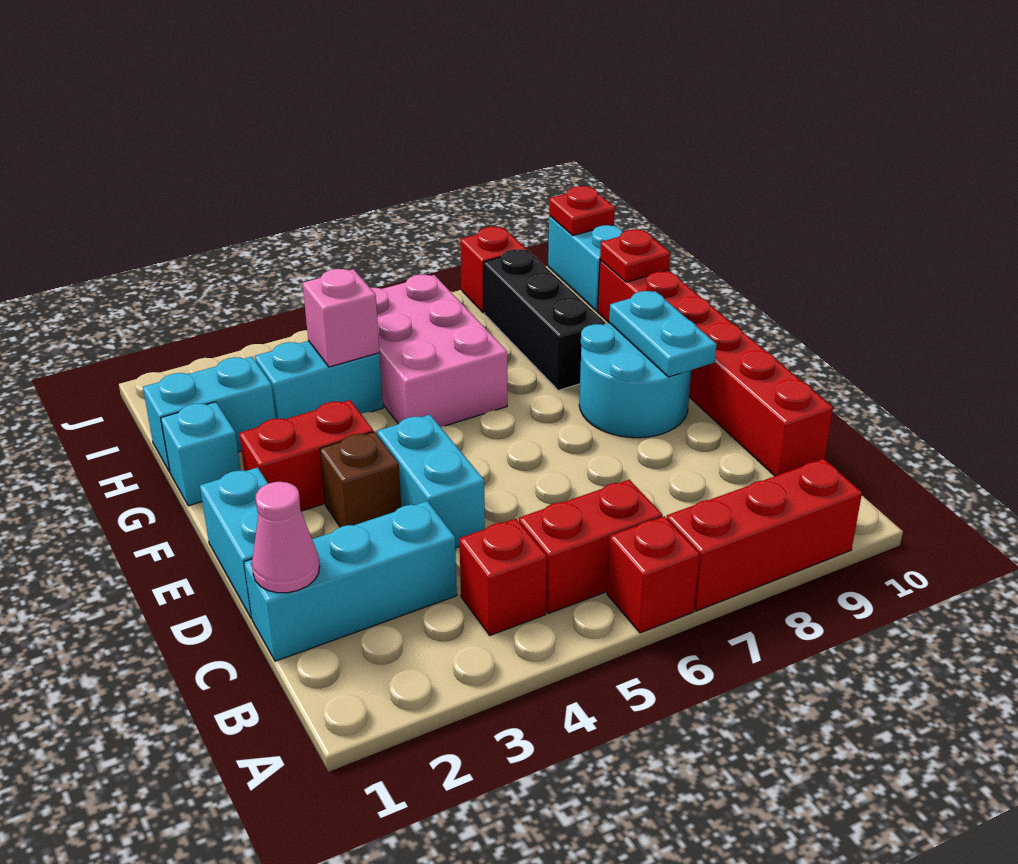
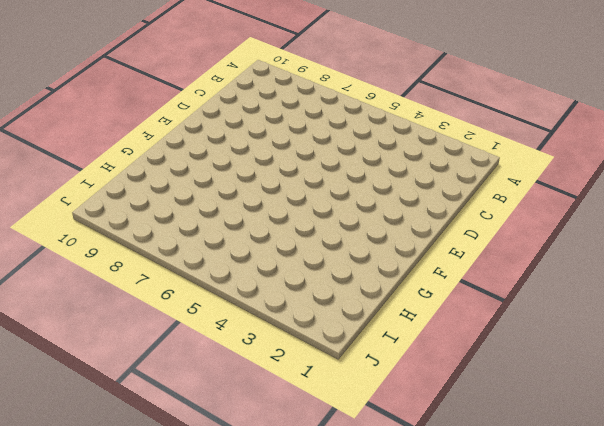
none -> red brick A6 level 1
none -> red brick A7:A9 level 1
none -> red brick B4 level 1

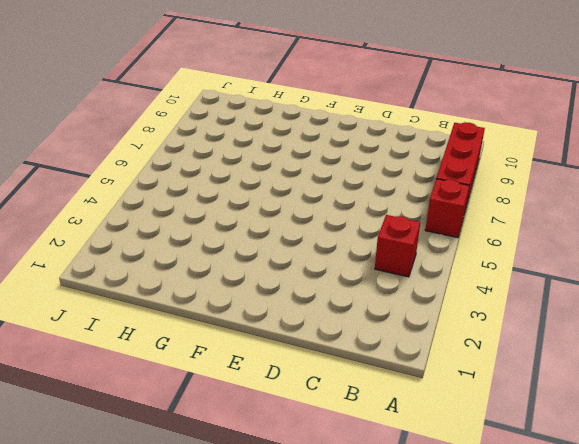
none -> red brick B5:B6 level 1
none -> cyan brick C1:C3 level 1
none -> red brick C10:H10 level 1

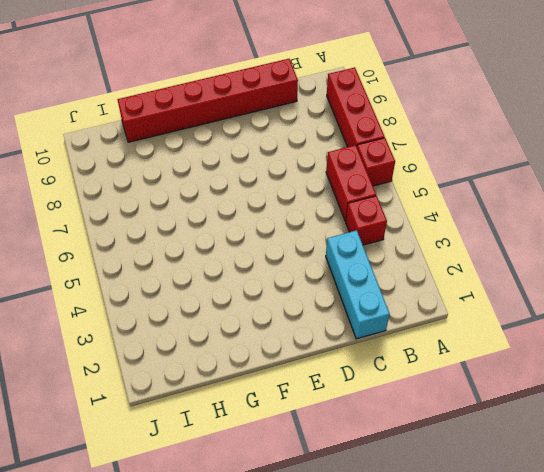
none -> cyan brick D1:E1 level 1
none -> cyan brick D4:E4 level 1
none -> brown brick E3 level 1

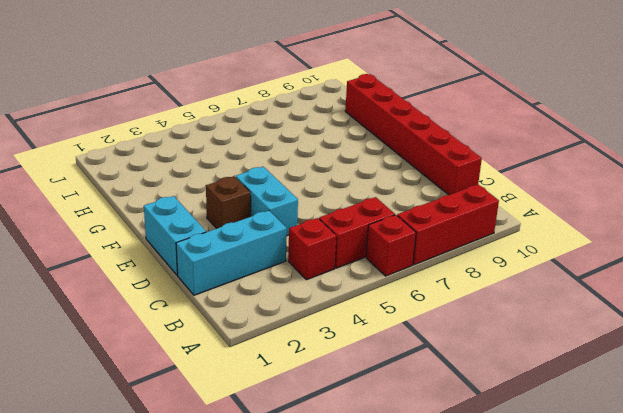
none -> cyan round brick E8:F9 level 1
none -> red brick F2:F3 level 1
none -> cyan brick G1 level 1

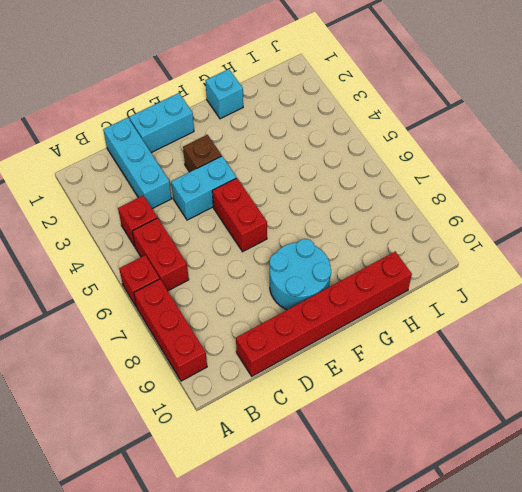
red brick E5:E6 level 1 -> red brick F2:F3 level 1
none -> pink brick G5:I6 level 1
none -> black brick G8:I8 level 1
none -> cyan brick H1:H2 level 1

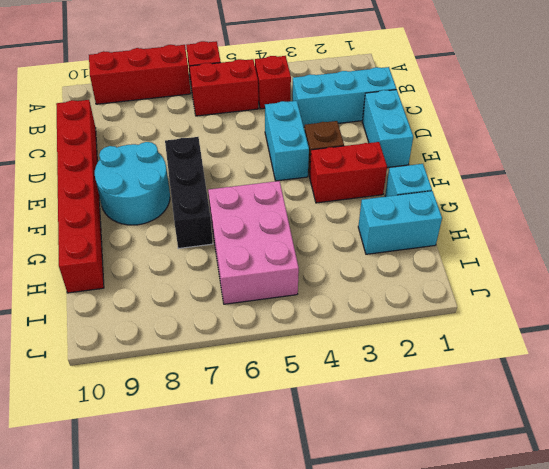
black brick E7:G7 level 1 -> black brick G8:I8 level 1
none -> cyan brick H3:H4 level 1
none -> cyan brick I10:J10 level 1
none -> red brick J8 level 1

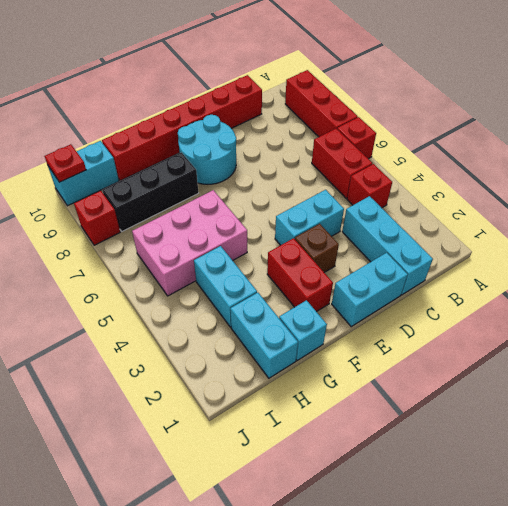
none -> pink cone C1 level 2
none -> cyan plate E9:F9 level 2
none -> pink brick H4 level 2

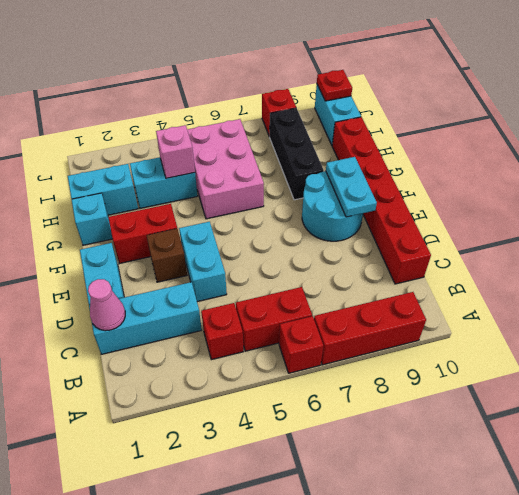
none -> red plate H10 level 2

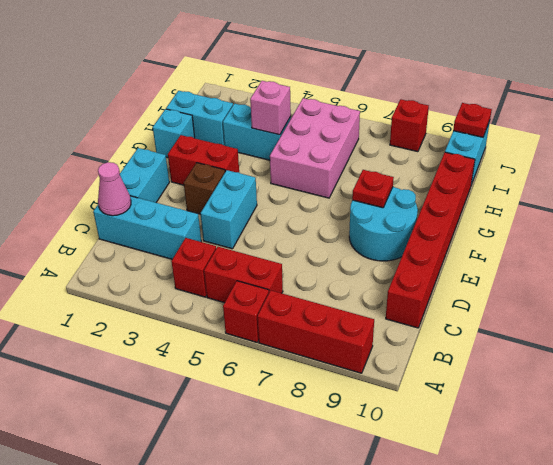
red plate F8 level 2 -> red plate H10 level 2
none -> black brick G8:I8 level 1
none -> cyan plate E9:F9 level 2

